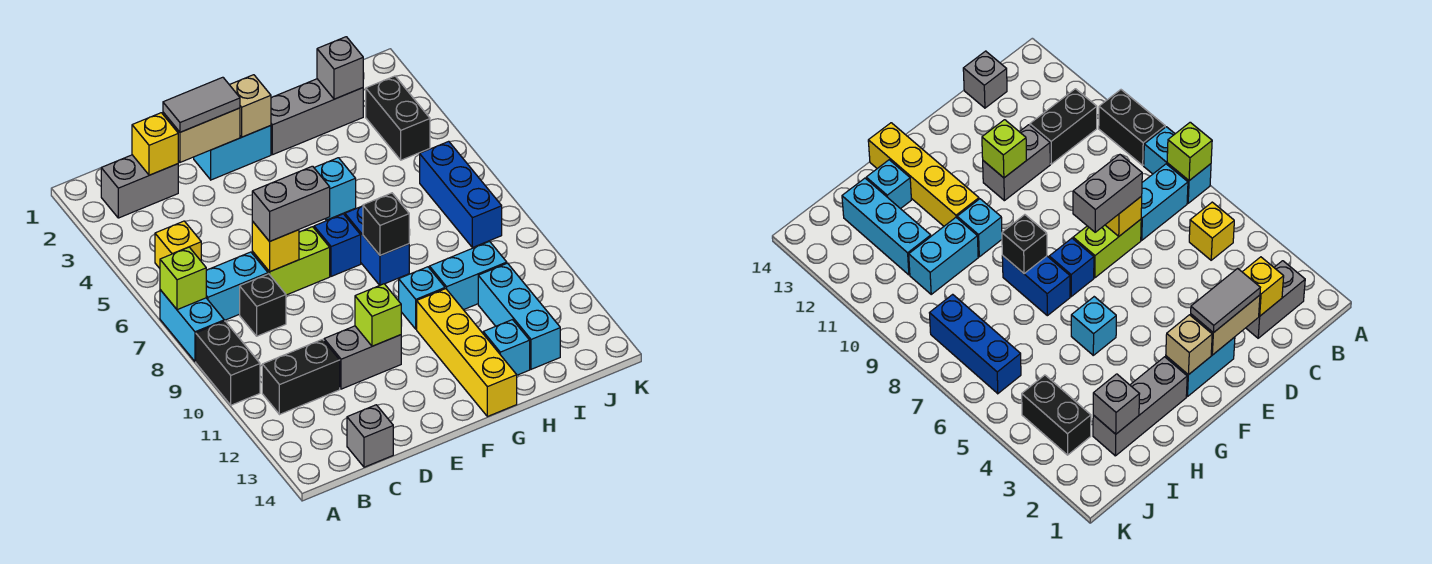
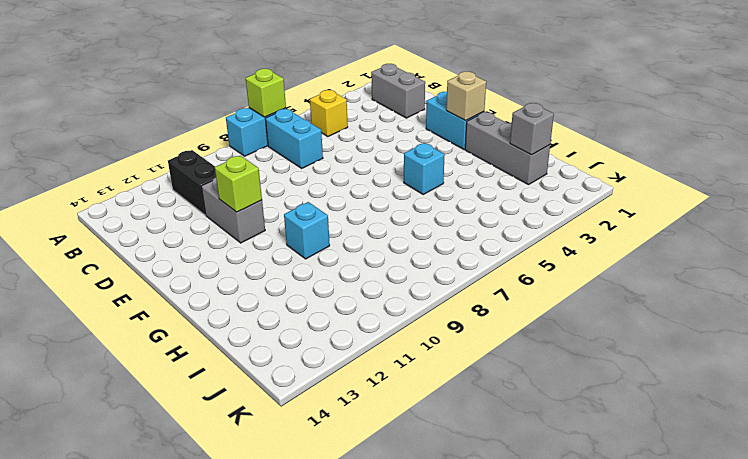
none -> black brick A9:A10 level 1
none -> black brick C8 level 1
none -> grey brick C14 level 1
none -> lime brick D7:E7 level 1

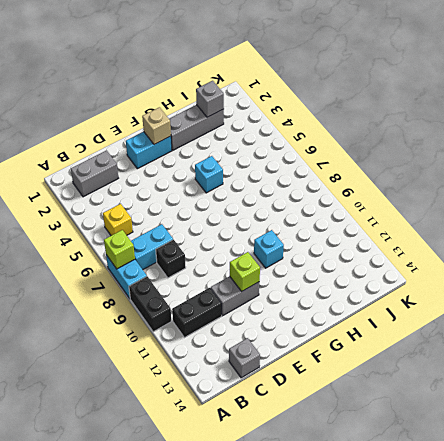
none -> lime brick D7:E7 level 1
none -> blue brick F7 level 1
none -> blue brick G7:G8 level 1
none -> yellow brick G11:G14 level 1

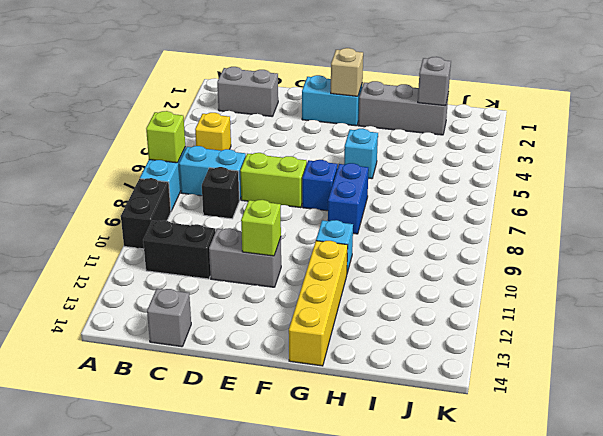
none -> cyan brick H10:I10 level 1
none -> cyan brick H13 level 1
none -> cyan brick I11:I13 level 1
none -> black brick J3:J4 level 1

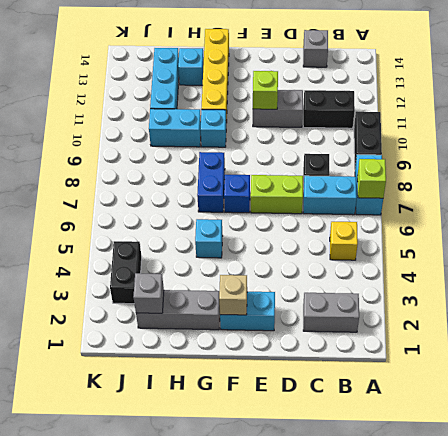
none -> blue brick J6:J8 level 1
none -> yellow brick C2 level 2
none -> tan brick D2:E2 level 2
none -> yellow brick D7 level 2

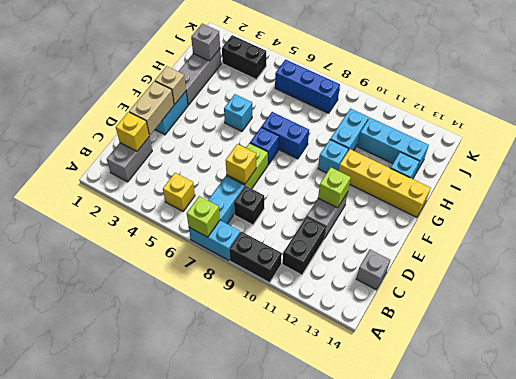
none -> black brick G8 level 2
none -> grey tile D2:E2 level 3
none -> grey brick D7:E7 level 3

